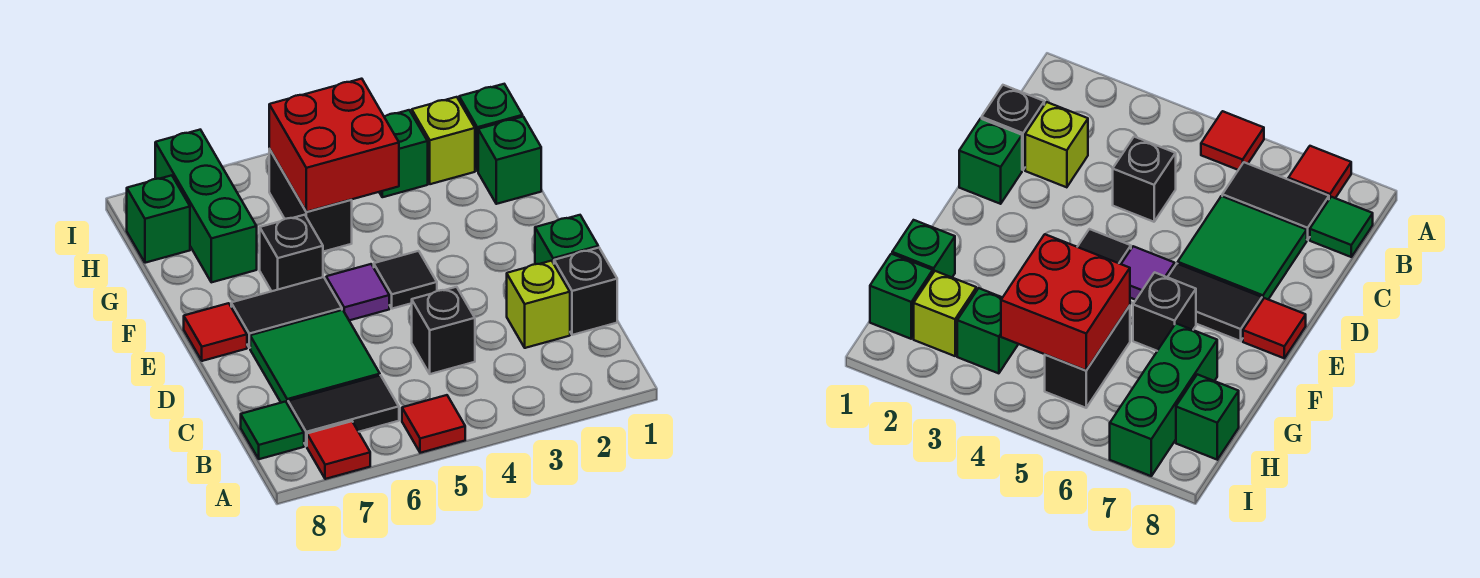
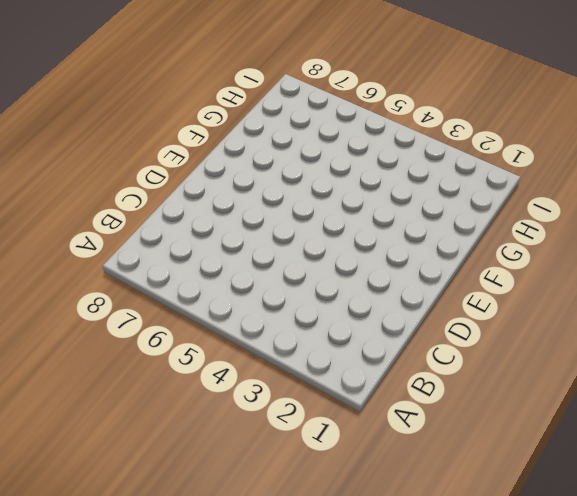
none -> red tile A5 level 1
none -> red tile A7 level 1
none -> black tile B6:B7 level 1

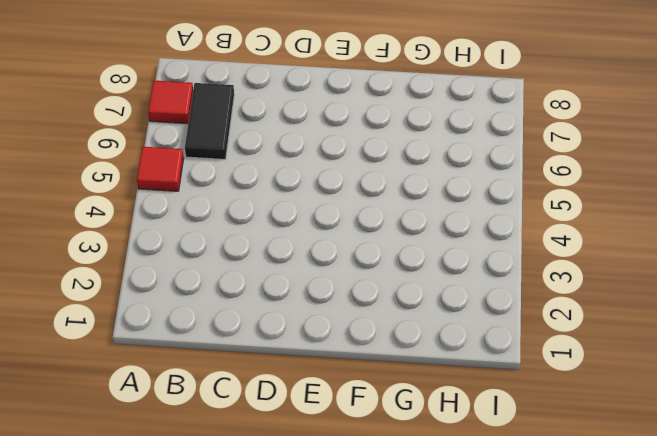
none -> green tile B8 level 1
none -> black brick C1 level 1
none -> lime brick C2 level 1

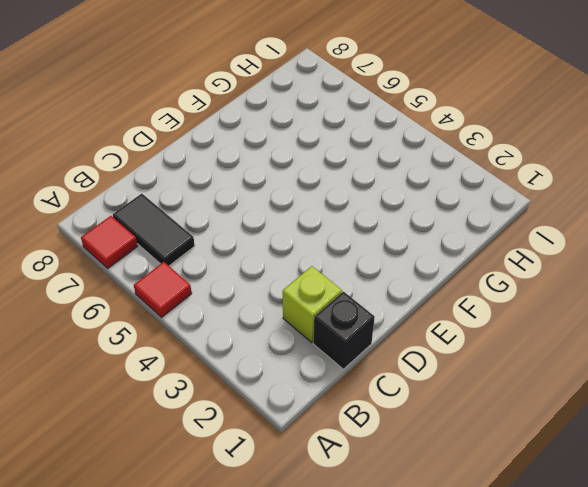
none -> green tile B8 level 1
none -> black brick C4 level 1
none -> green tile C6:D7 level 1

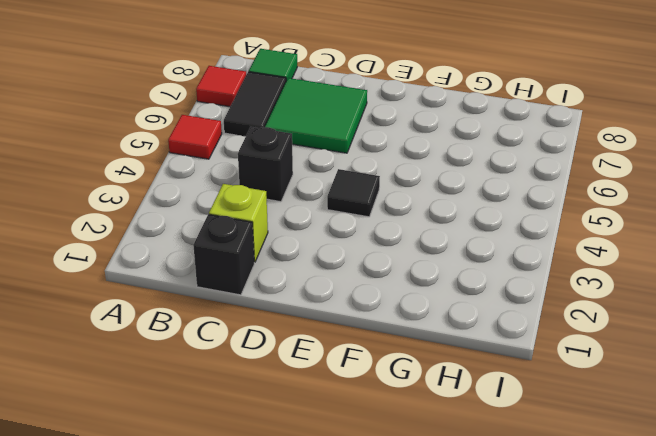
none -> green brick D1 level 1
none -> purple tile E5 level 1
none -> black tile E6:E7 level 1

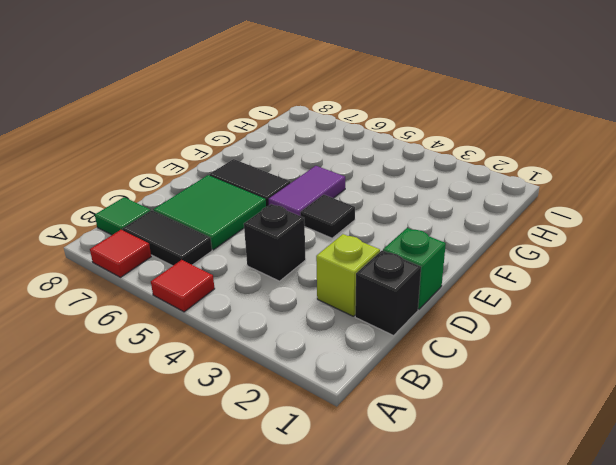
purple tile E5:F5 level 1 -> purple tile E5 level 1
none -> red tile E8 level 1
none -> black brick F6 level 1
none -> green brick G1 level 1

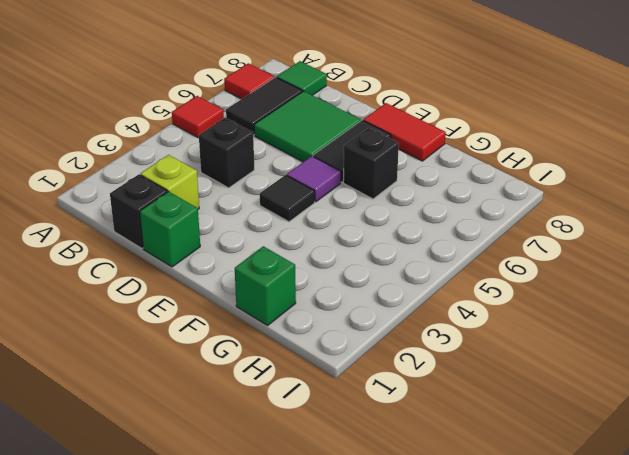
red tile E8:F8 level 1 -> red tile E8 level 1
none -> black brick G5:H5 level 1
none -> green brick G7:I7 level 1
none -> green brick H1 level 1

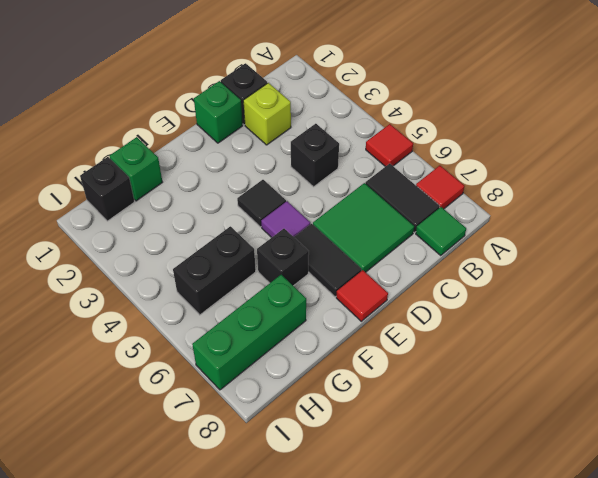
black brick H1 level 1 -> green brick H1 level 1
none -> lime brick H2 level 1
none -> green brick H3 level 1
none -> green brick H8 level 1

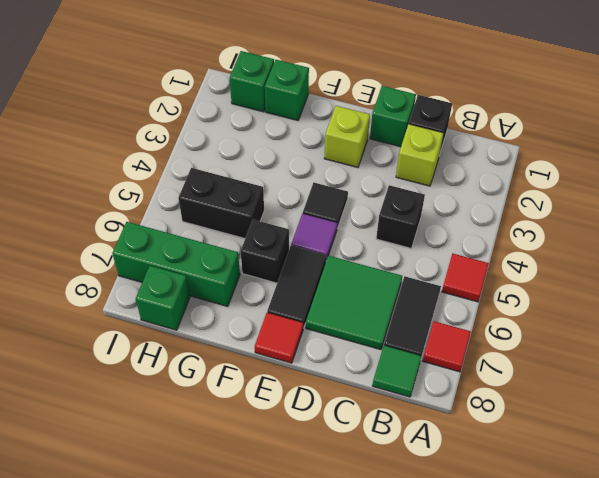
lime brick E2 level 1 -> lime brick H2 level 1
none -> green brick H3 level 1
none -> red brick G4:H5 level 2

